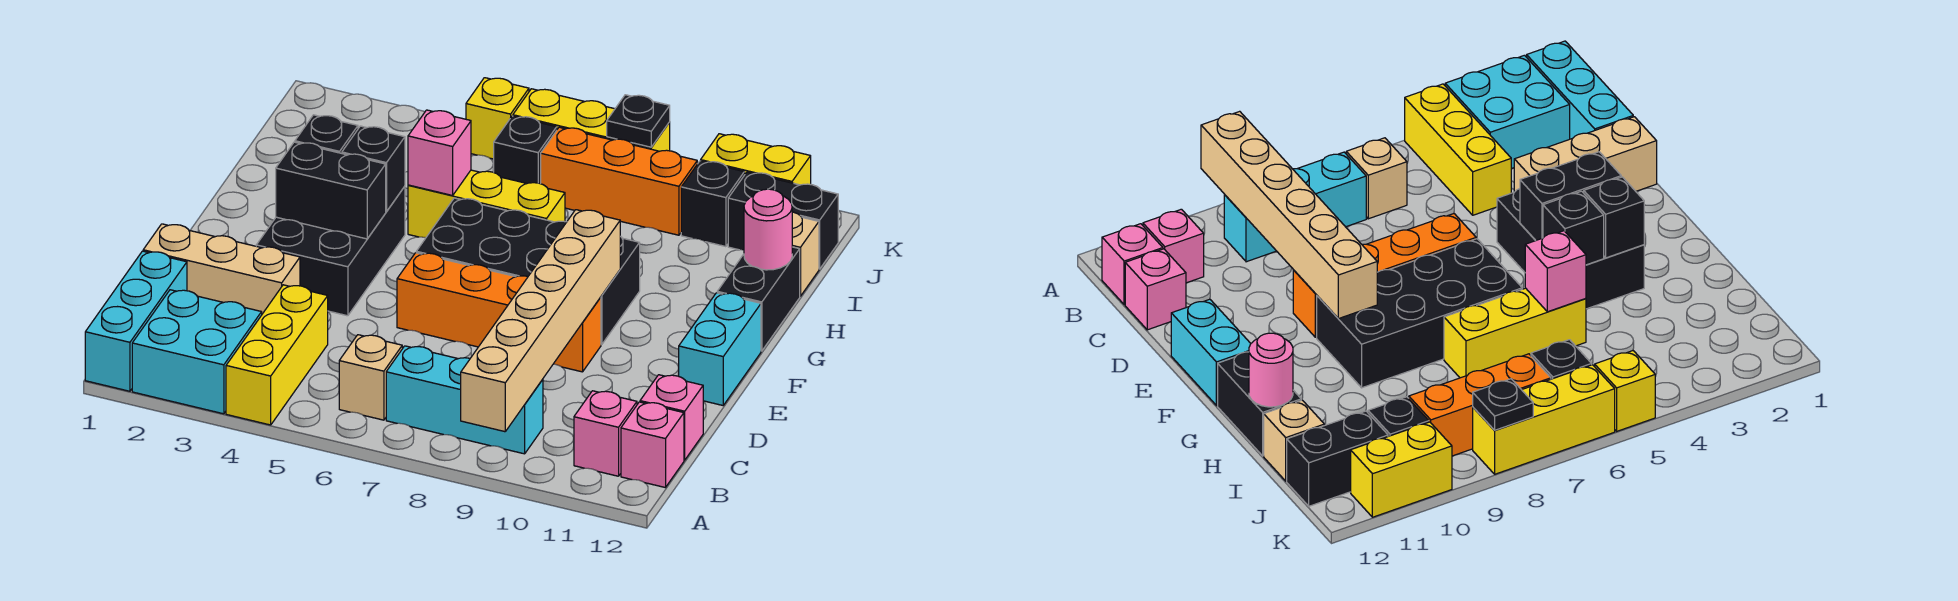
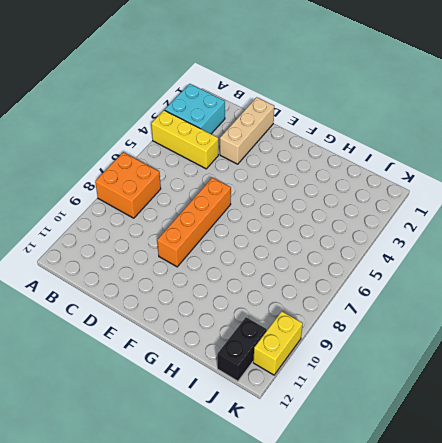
orange brick A7:B8 level 1 -> cyan brick B7:B9 level 1
none -> cyan brick A1:C1 level 1
none -> tan brick B6 level 1
none -> pink brick B11 level 1
none -> pink brick B12 level 1

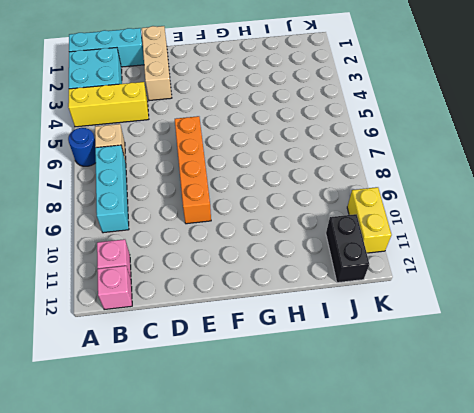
blue round brick A6 level 1 -> none
none -> pink brick C12 level 1
none -> black brick E3:G4 level 1
none -> cyan brick E12:F12 level 1
none -> black brick F6:G9 level 1

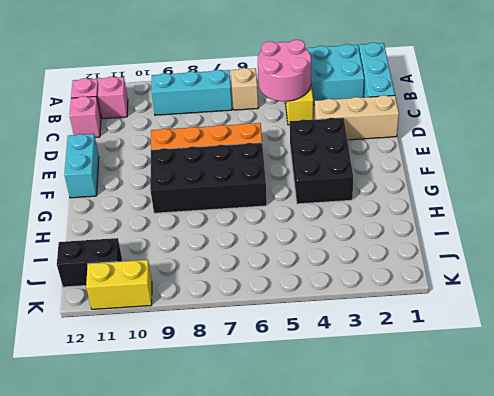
pink round brick B4:C5 level 2 -> none
none -> black brick G12:H12 level 1
none -> yellow brick H5:H7 level 1
none -> tan brick I12 level 1
none -> black brick J6 level 1

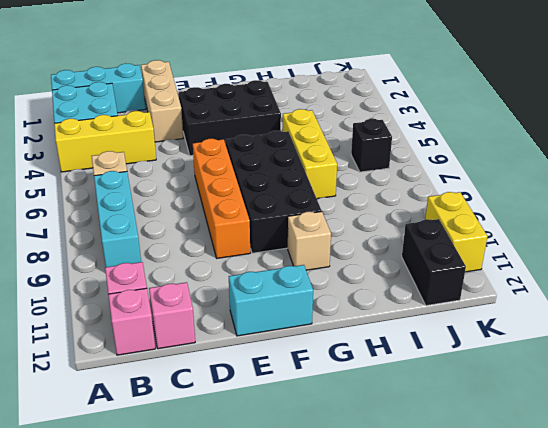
tan brick G10 level 1 -> tan brick I12 level 1
none -> black brick G12:H12 level 1
none -> orange brick J7:J9 level 1
none -> black brick J10 level 1
none -> yellow brick K5 level 1

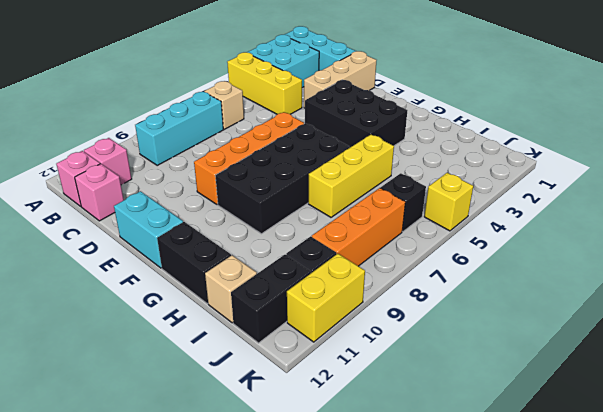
none -> yellow brick K6:K8 level 1
none -> tan brick A9:F9 level 2
none -> black brick F3:F4 level 2
none -> black brick G3 level 2

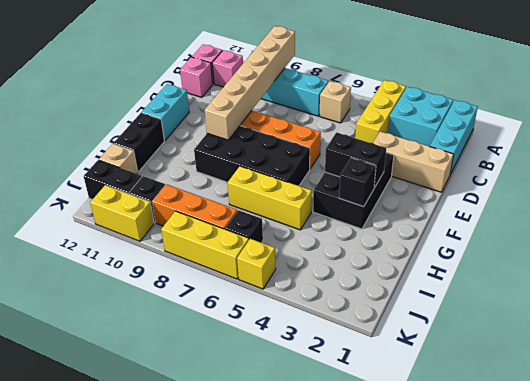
none -> black brick G4 level 2
none -> pink brick H5 level 2
none -> pink round brick H12 level 2
none -> black plate K8 level 2

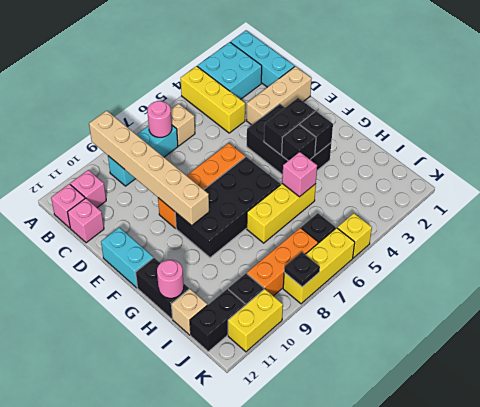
pink round brick B7 level 2 -> none

